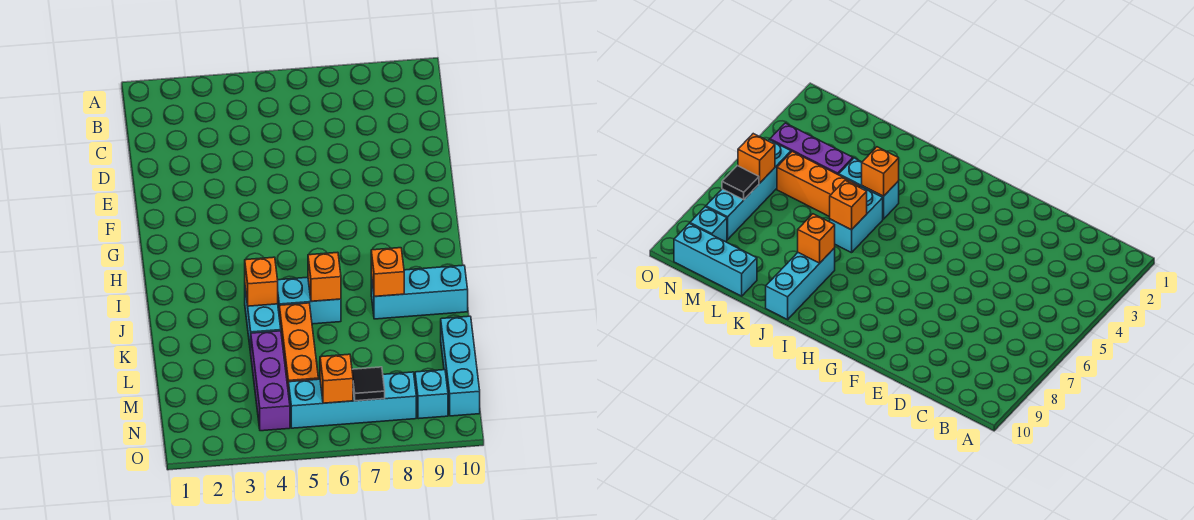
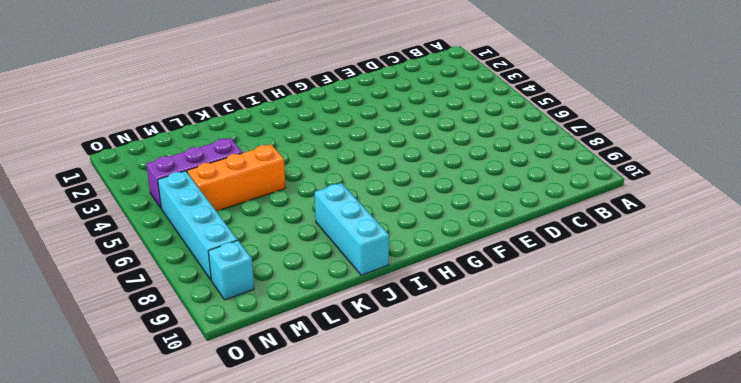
none -> cyan brick J4:K4 level 1
none -> cyan brick J5:J6 level 1
none -> cyan brick L10:N10 level 1

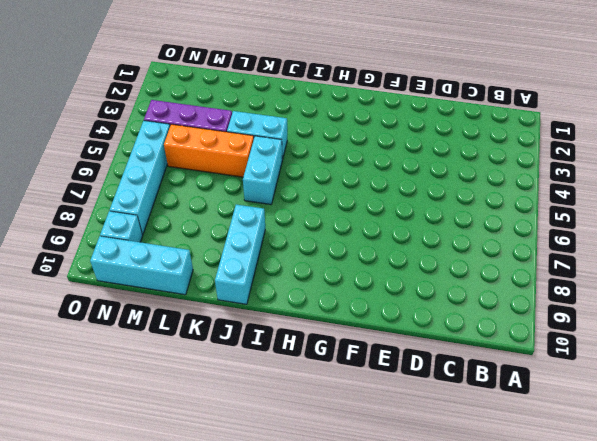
none -> orange brick J4 level 2
none -> orange brick J6 level 2
none -> orange brick J8 level 2

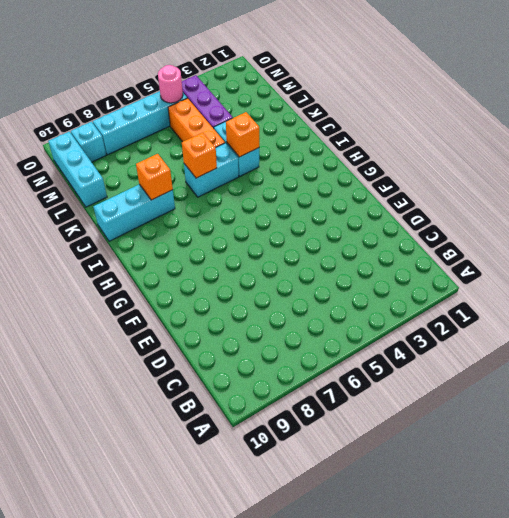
pink round brick N5 level 2 -> none
none -> orange brick N6 level 2
none -> black tile N7 level 2

